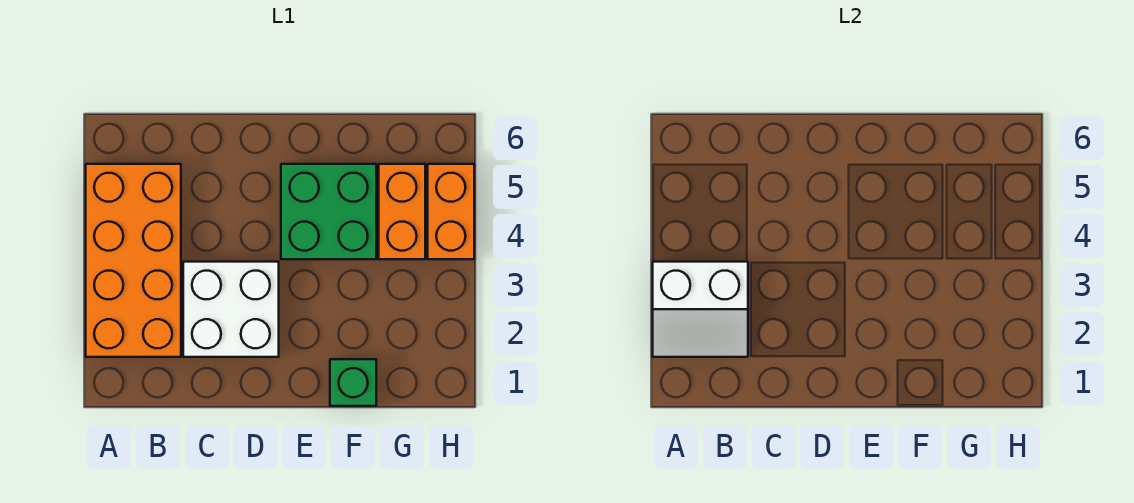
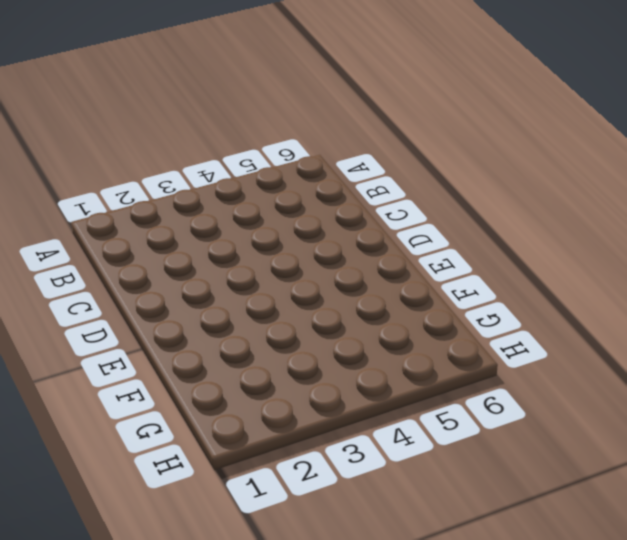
none -> orange brick A2:B5 level 1
none -> white brick C2:D3 level 1

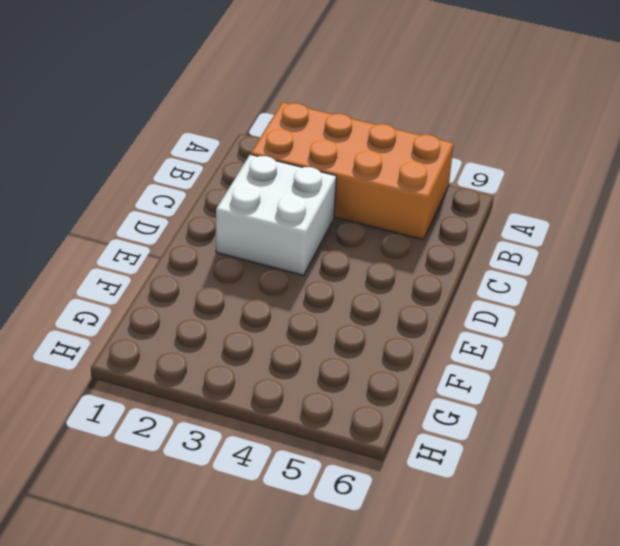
none -> green brick E4:F5 level 1
none -> green brick F1 level 1

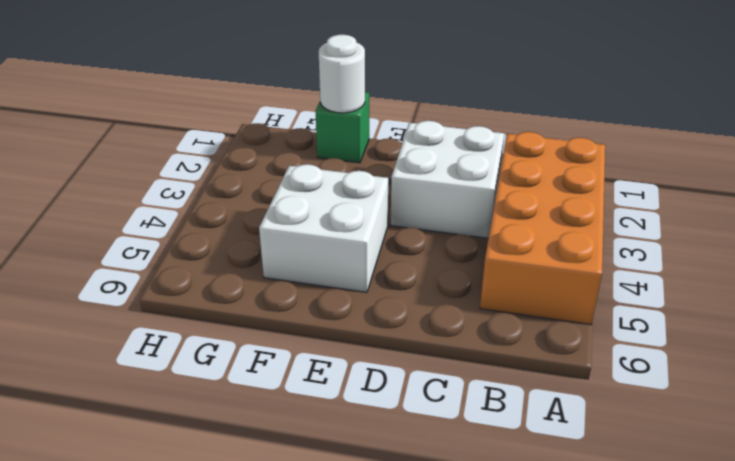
white brick E4:F5 level 1 -> green brick E4:F5 level 1
white round brick F1 level 2 -> none
none -> orange brick G4:G5 level 1
none -> orange brick H4:H5 level 1

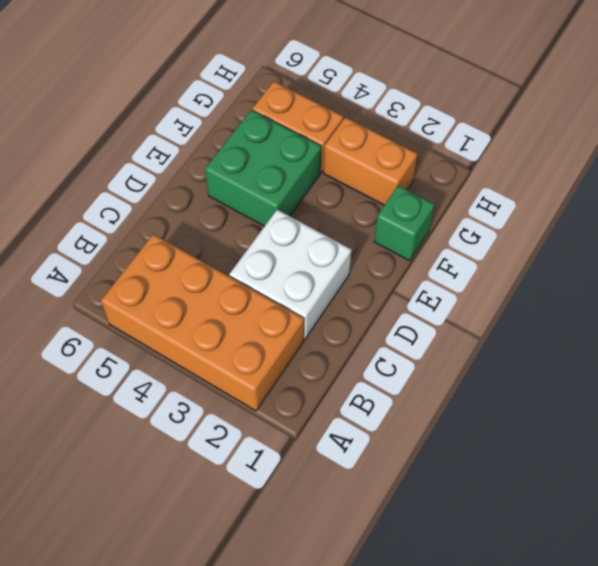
orange brick G2:G3 level 1 -> orange brick H4:H5 level 1
none -> white slope A2:B3 level 2 top 3

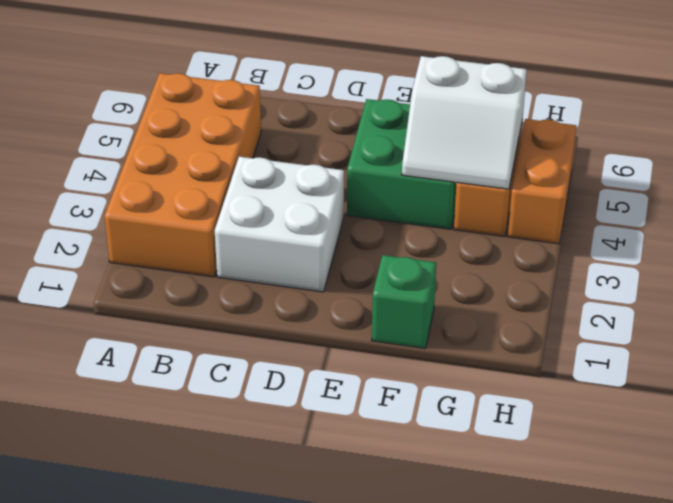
white slope F4:G5 level 2 top 5 -> white slope A2:B3 level 2 top 3

